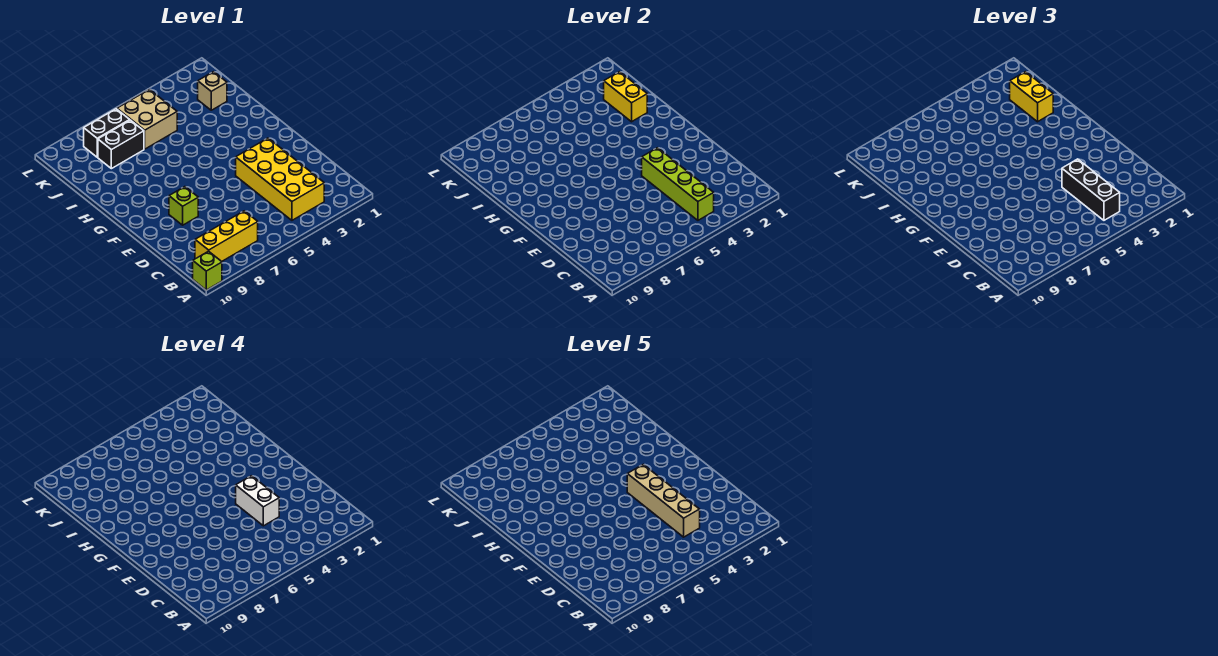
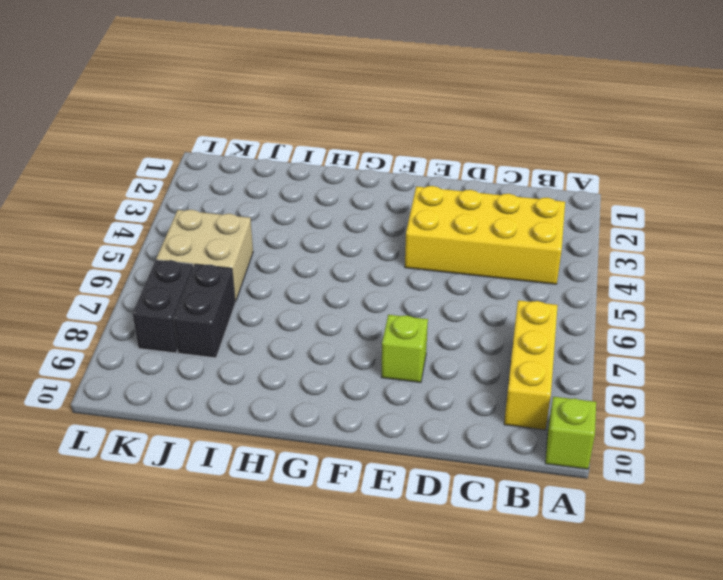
none -> tan brick J2 level 1
none -> lime brick B4:E4 level 2
none -> yellow brick I2:J2 level 2

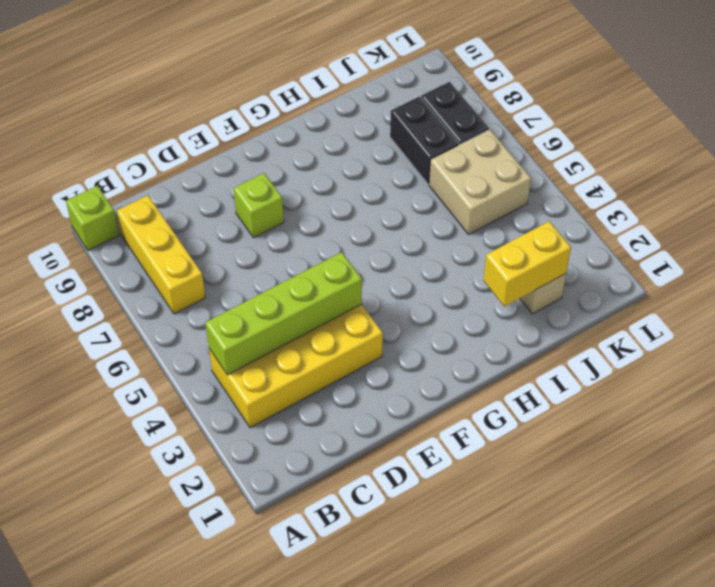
none -> black brick B4:D4 level 3
none -> yellow brick I2:J2 level 3
none -> white brick D4:E4 level 4

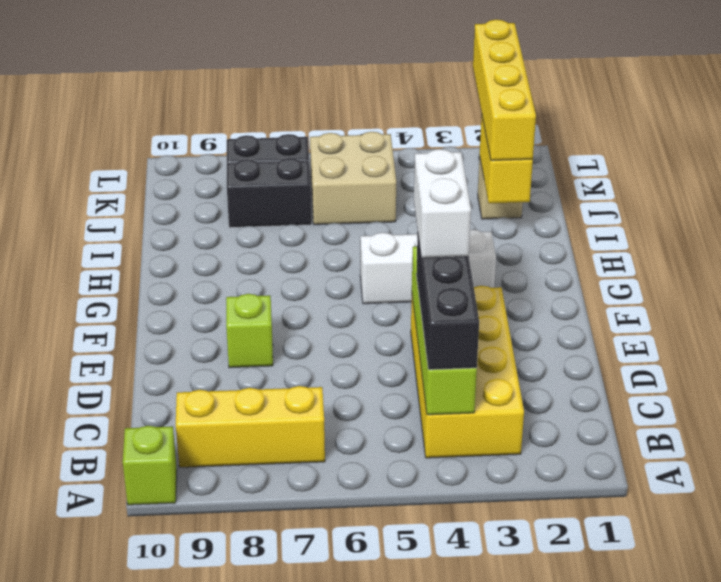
white brick G3:G5 level 1 -> none
yellow brick I2:L2 level 3 -> yellow brick I2:J2 level 3
none -> tan brick C4:F4 level 5

